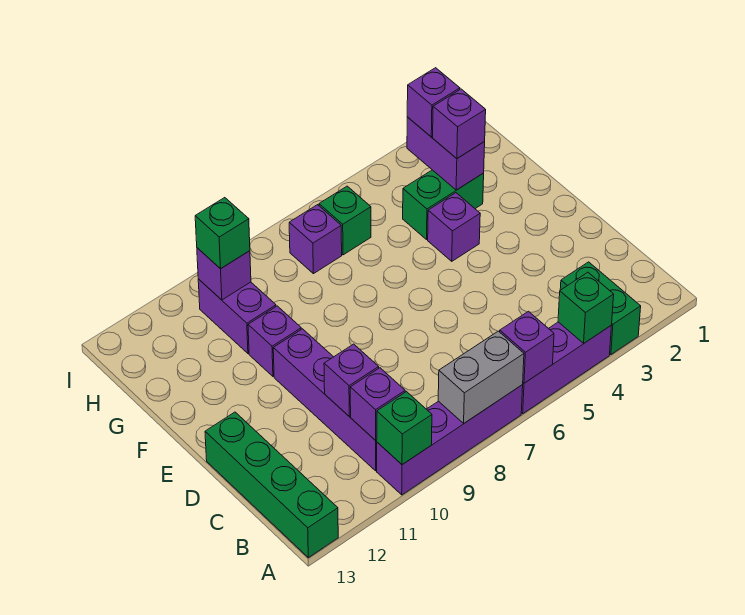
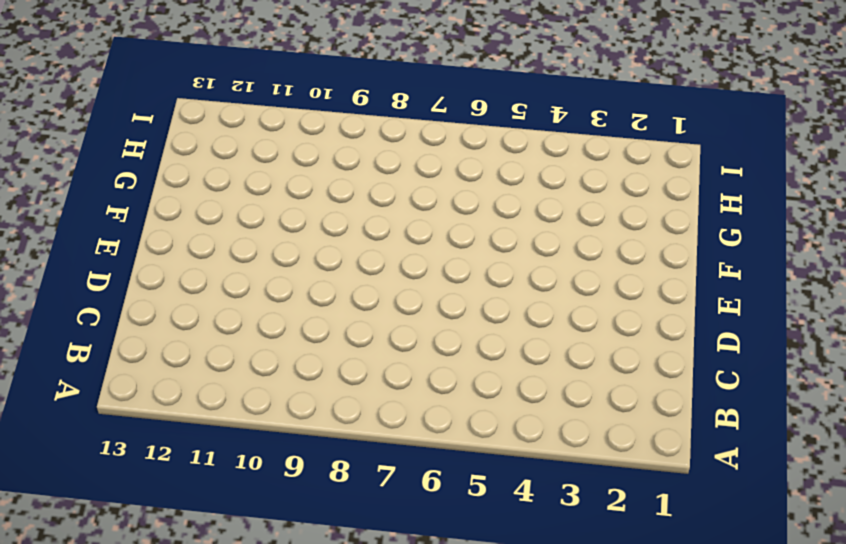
none -> green brick A3:B3 level 1
none -> purple brick A4:A6 level 1
none -> purple brick A7:A10 level 1

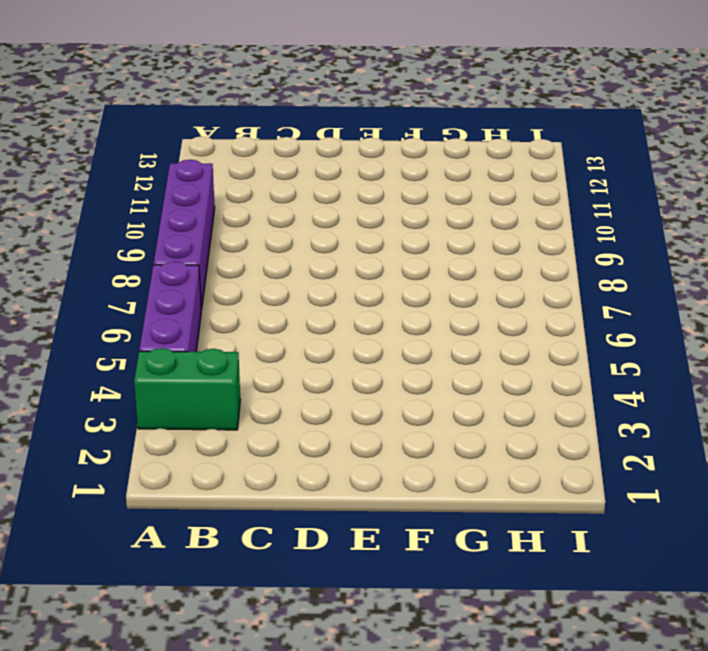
none -> green brick A13:D13 level 1
none -> purple brick B10:E10 level 1
none -> purple brick F4 level 1

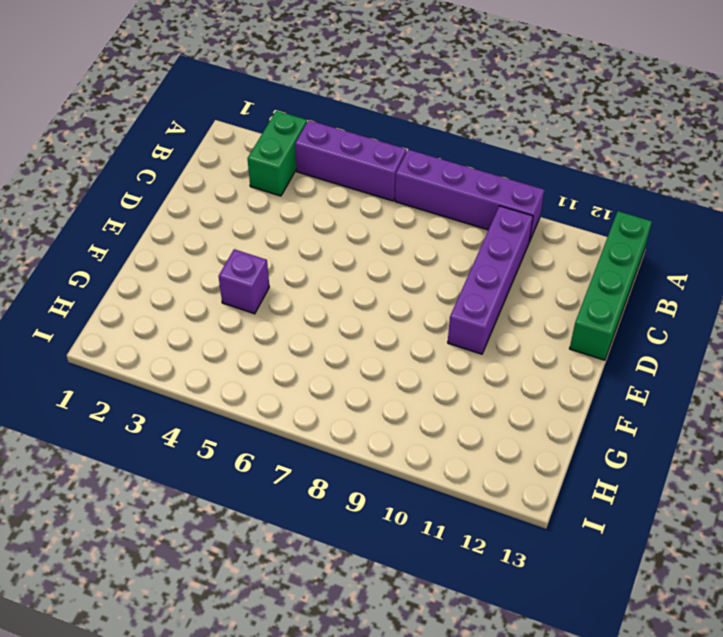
none -> purple brick F10 level 1
none -> green brick G3:G4 level 1
none -> purple brick G10:H10 level 1

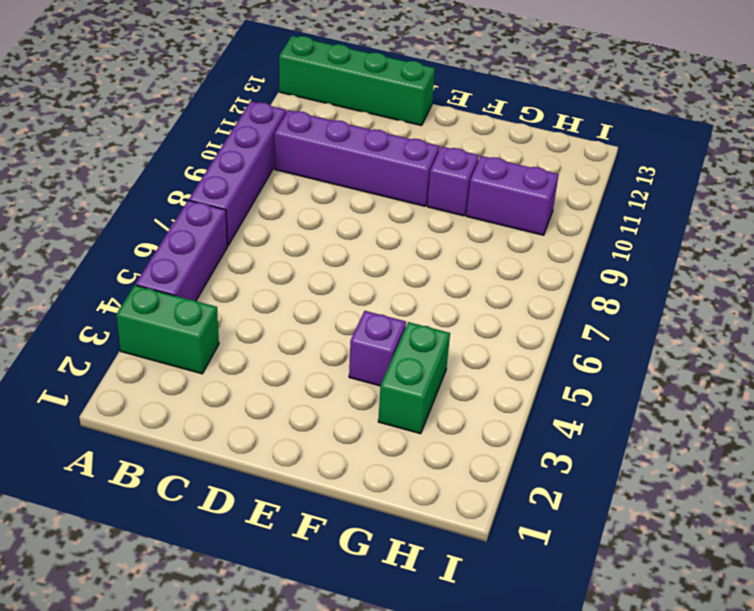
none -> green brick H6 level 1
none -> purple brick H7 level 1
none -> green brick A4 level 2

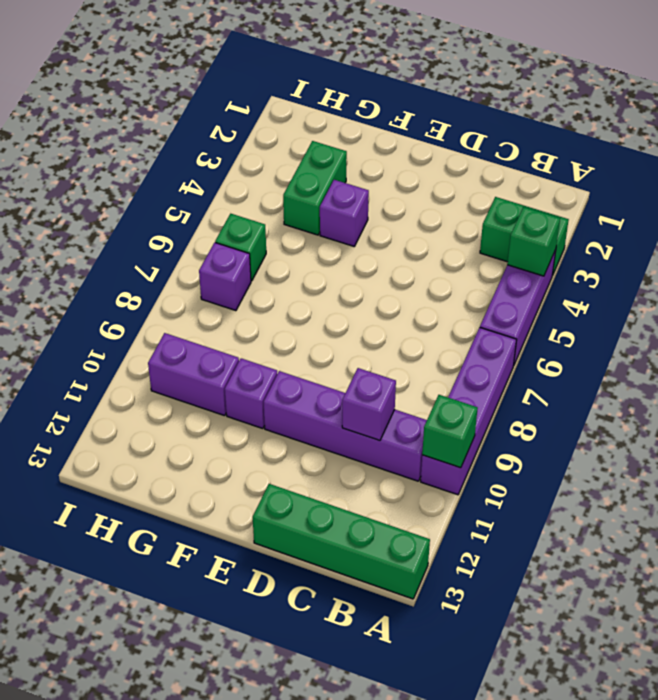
none -> purple brick A6 level 2
none -> grey brick A7:A8 level 2
none -> purple brick B10 level 2

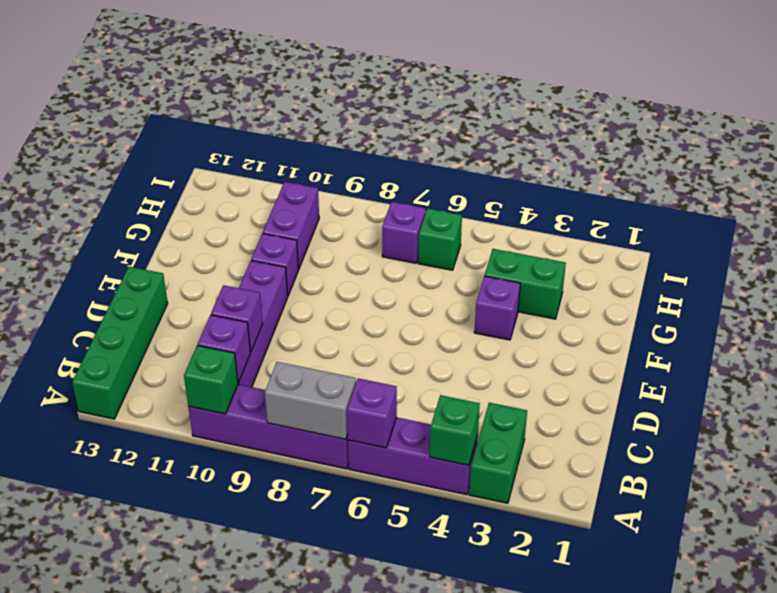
none -> purple brick G3:H3 level 2
none -> purple brick H10 level 2
none -> purple brick G3 level 3

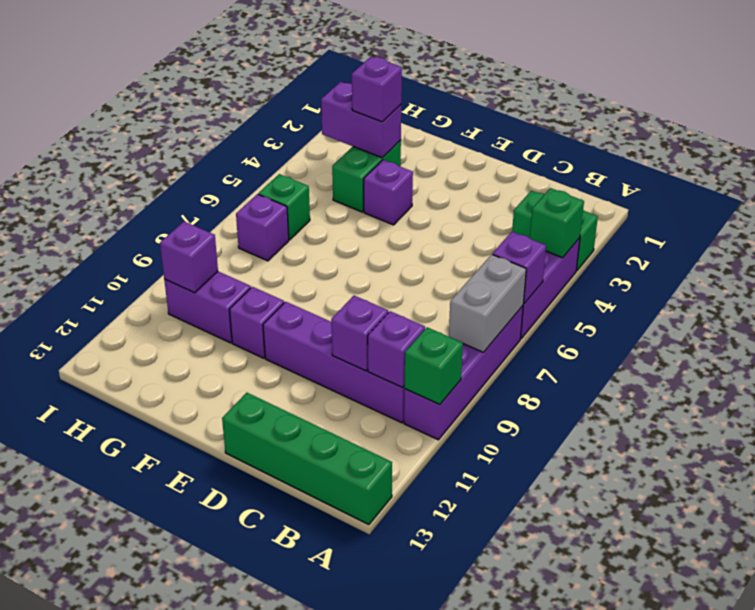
none -> purple brick H3 level 3
none -> green brick H10 level 3

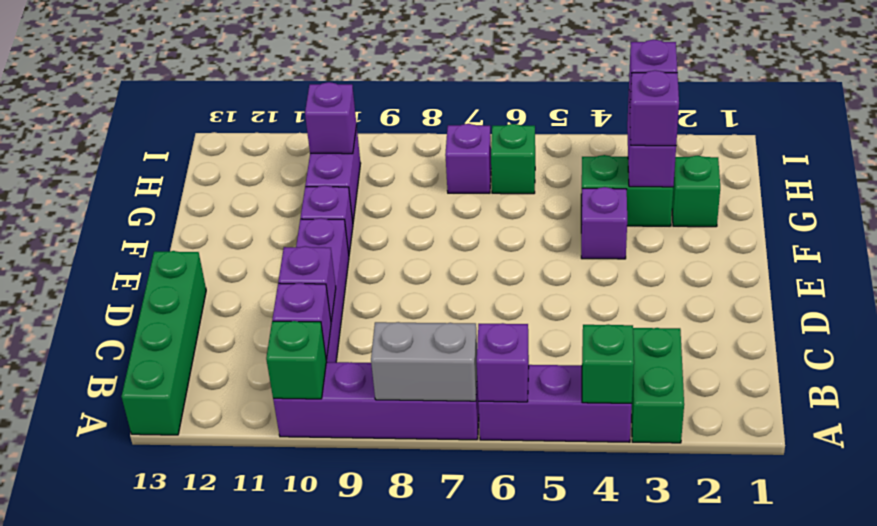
green brick G2 level 1 -> green brick H10 level 3

